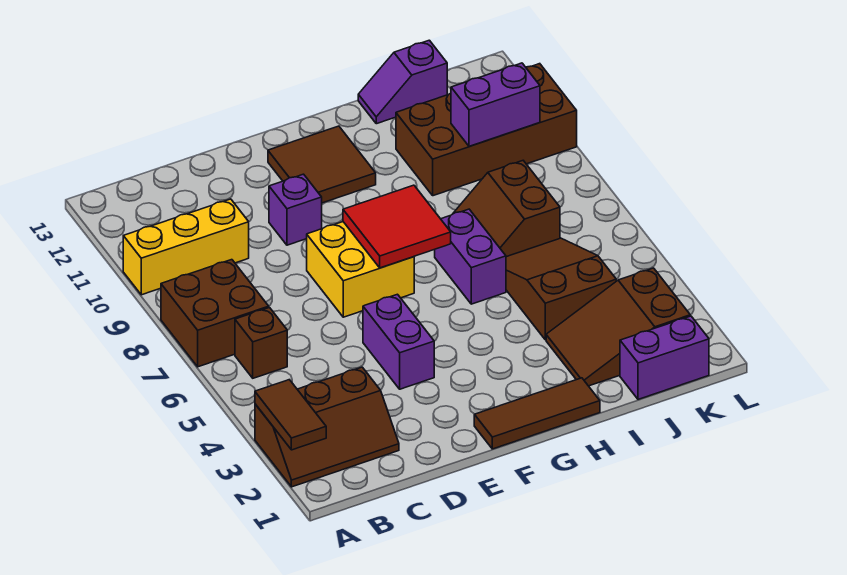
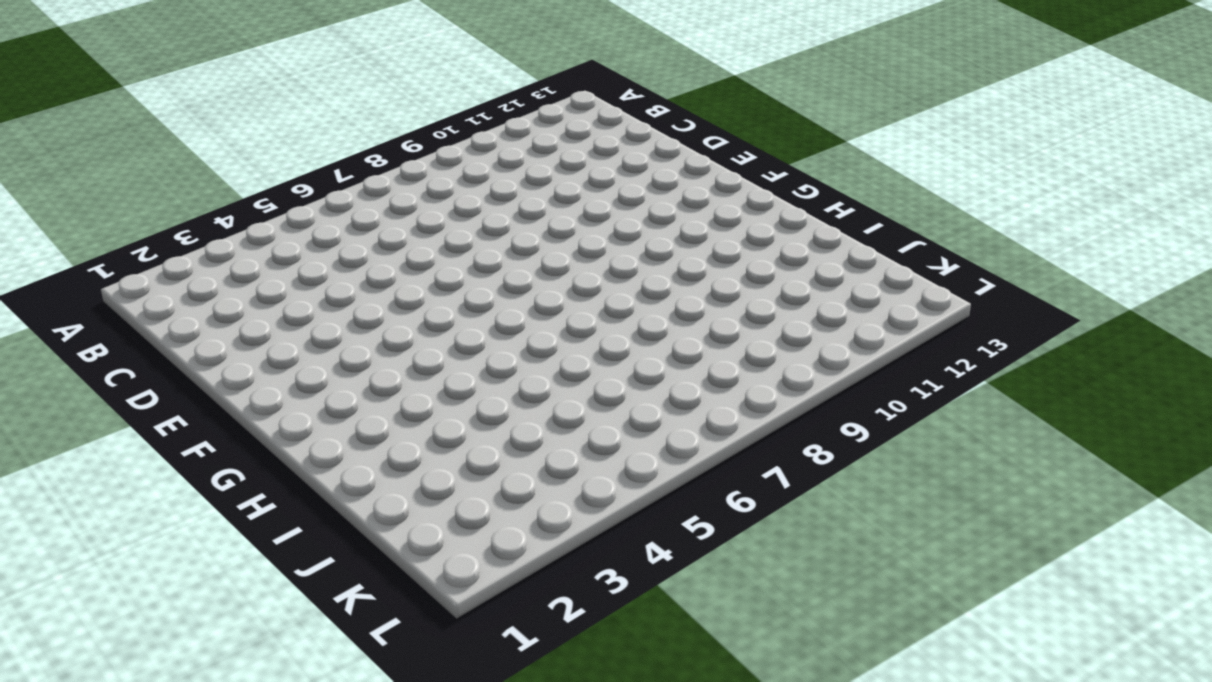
none -> brown slope A2:C3 level 1 top 3
none -> brown brick A7:B8 level 1
none -> yellow brick A10:C10 level 1

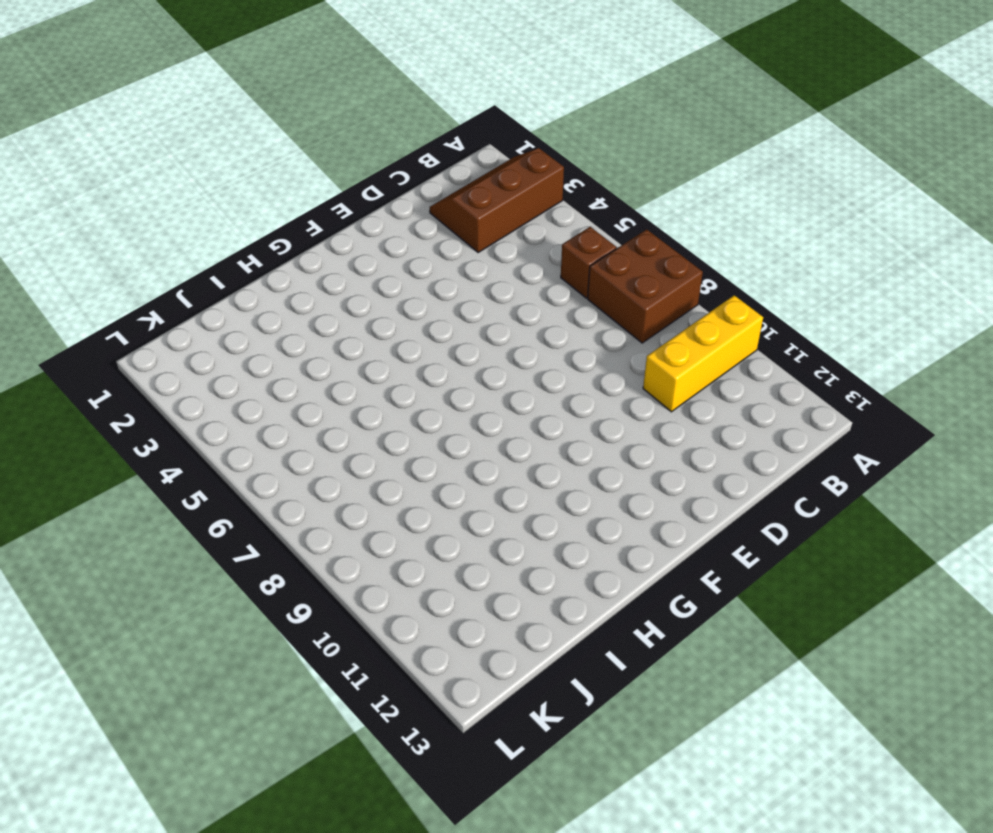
none -> purple brick E4:E5 level 1
none -> yellow brick E7:F8 level 1
none -> purple brick E10 level 1

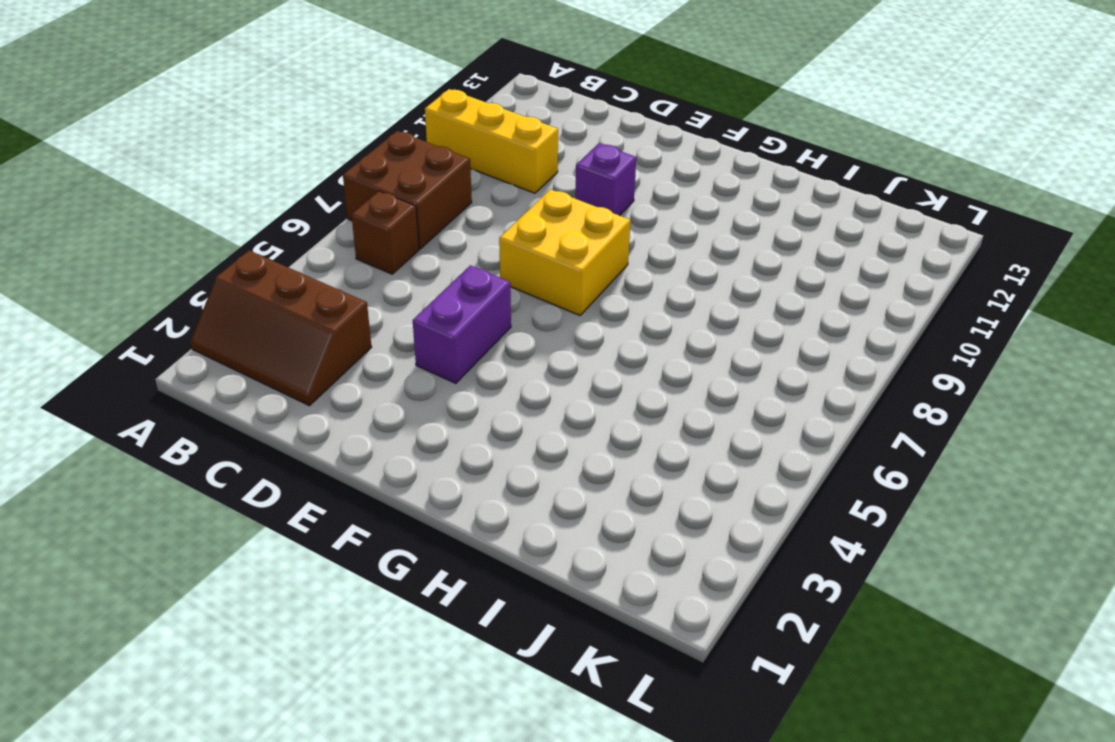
none -> brown tile F1:H1 level 1
none -> brown tile F11:G12 level 1
none -> purple brick H6:H7 level 1

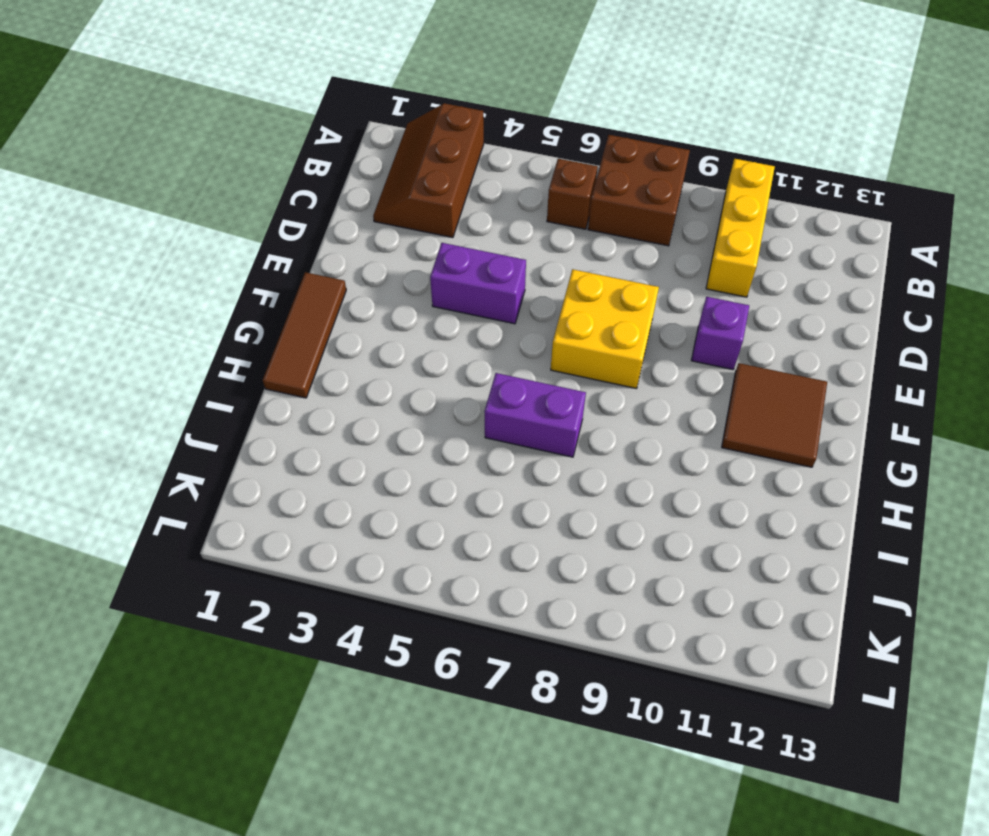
none -> brown slope I2:K3 level 1 top K
none -> brown slope I4:J6 level 1 top 4
none -> brown slope I7:J8 level 1 top J

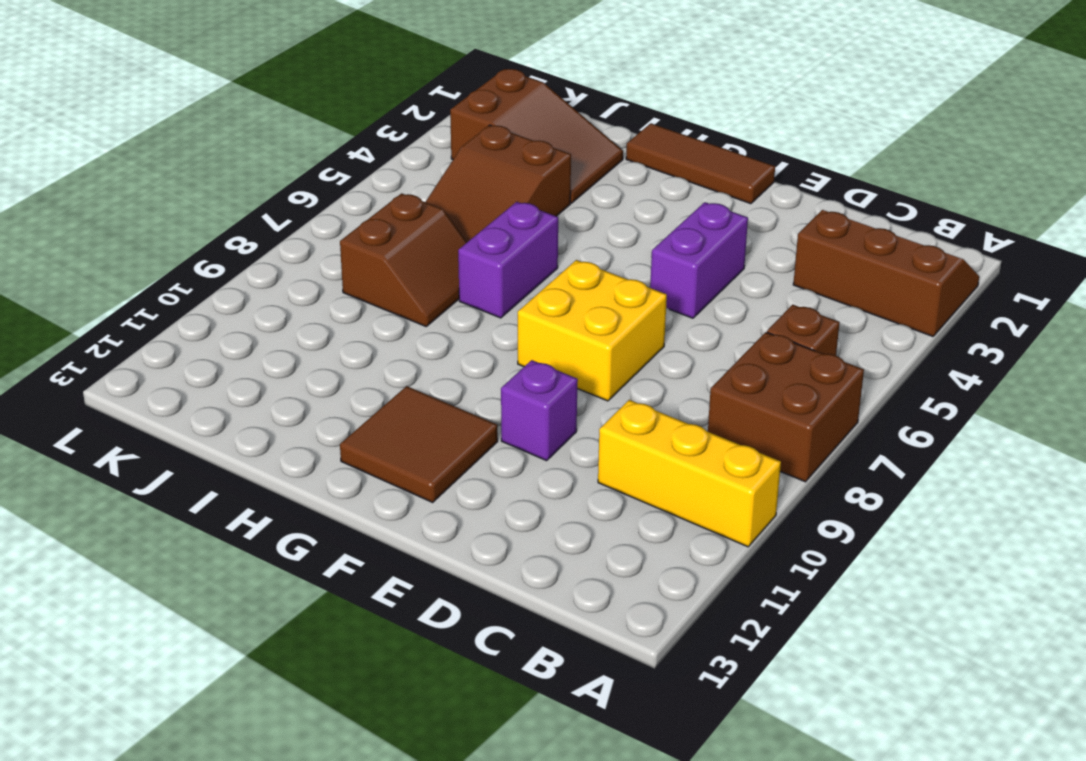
none -> brown brick I10:L11 level 1
none -> purple slope I13:J13 level 1 top J
none -> purple brick J1:K1 level 1

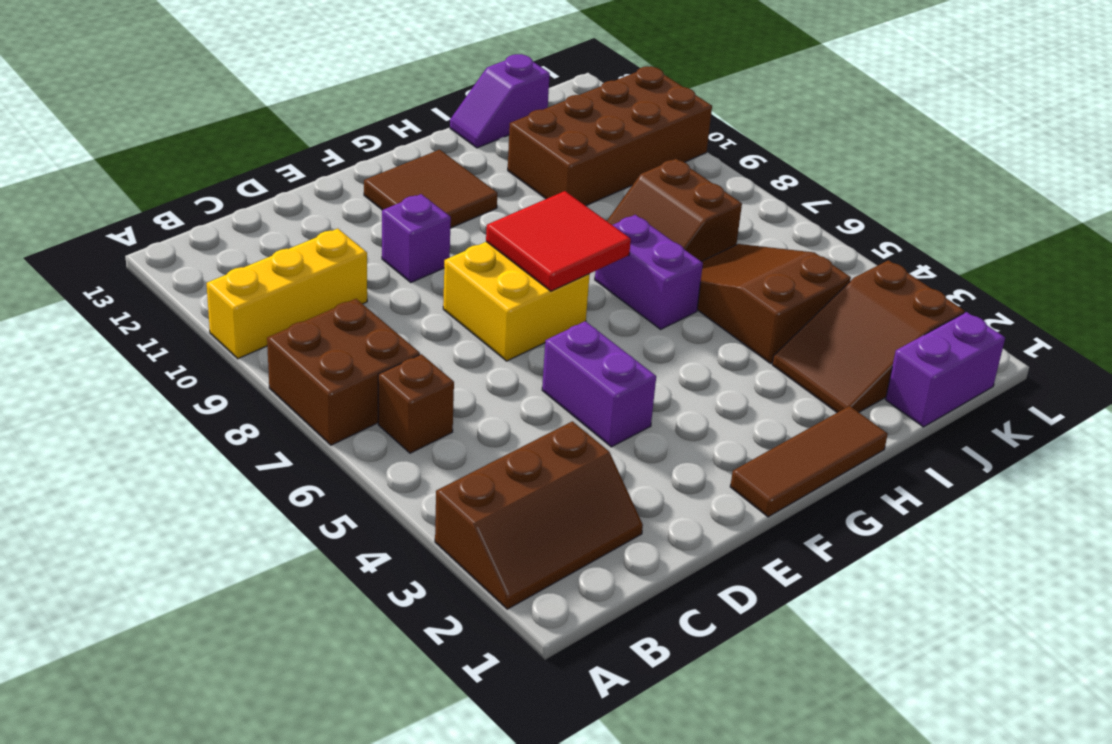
none -> brown tile A2:A3 level 2
none -> purple brick J10:K10 level 2

